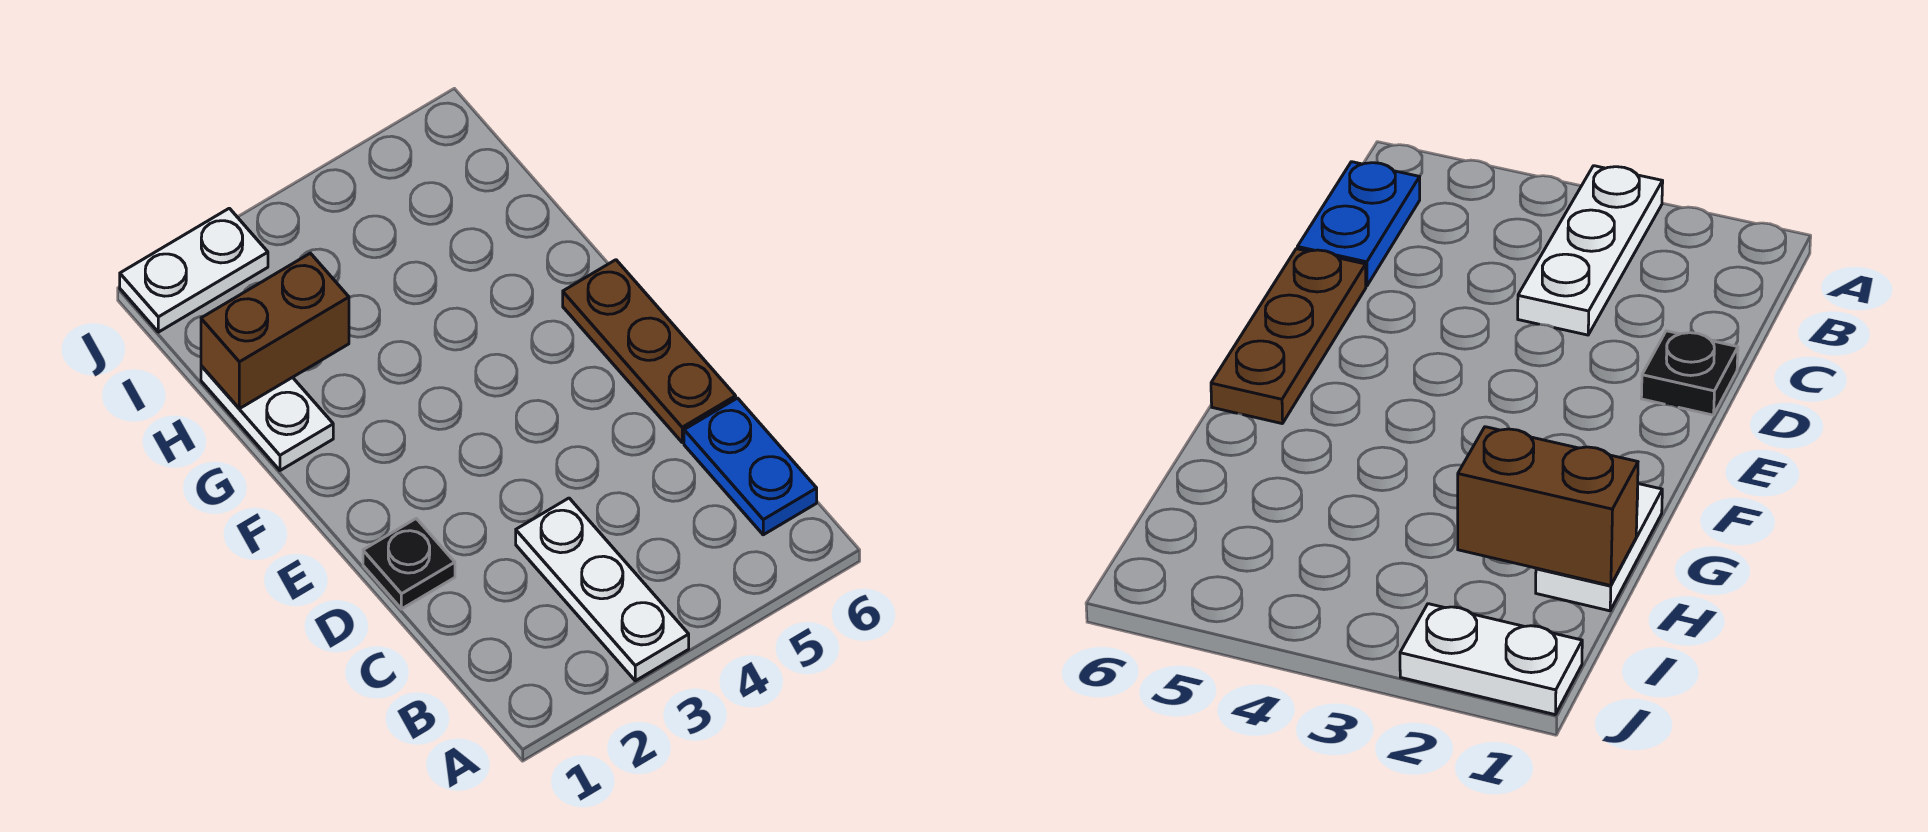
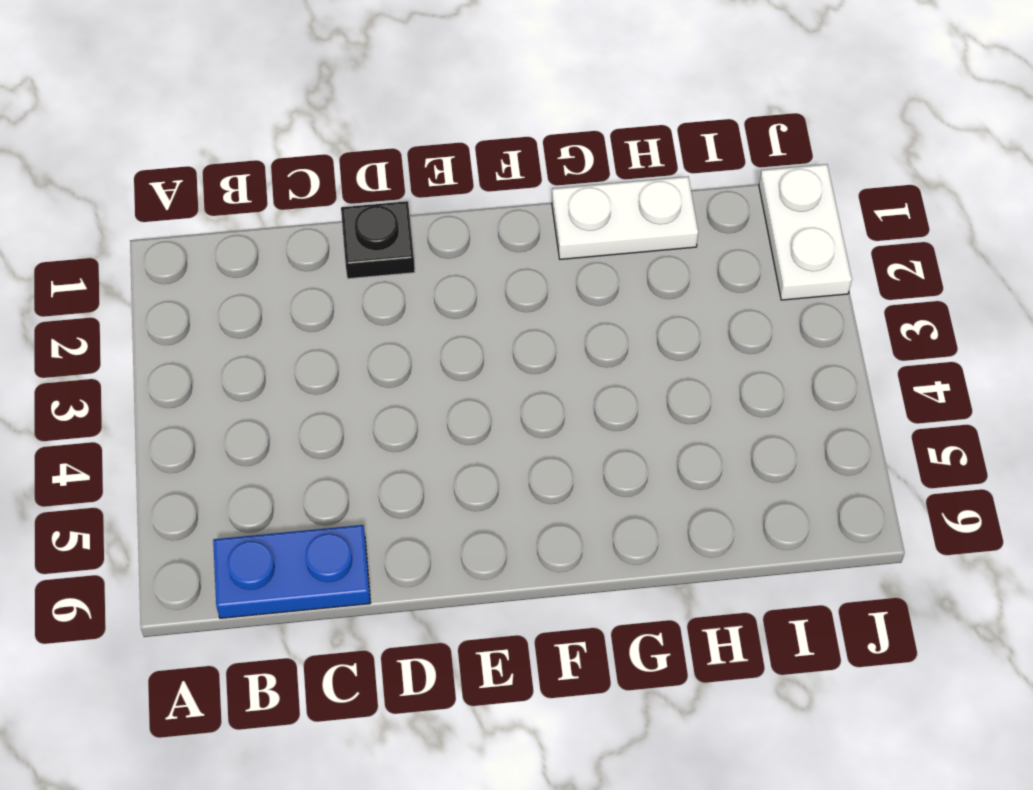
none -> white plate A3:C3 level 1
none -> brown plate D6:F6 level 1

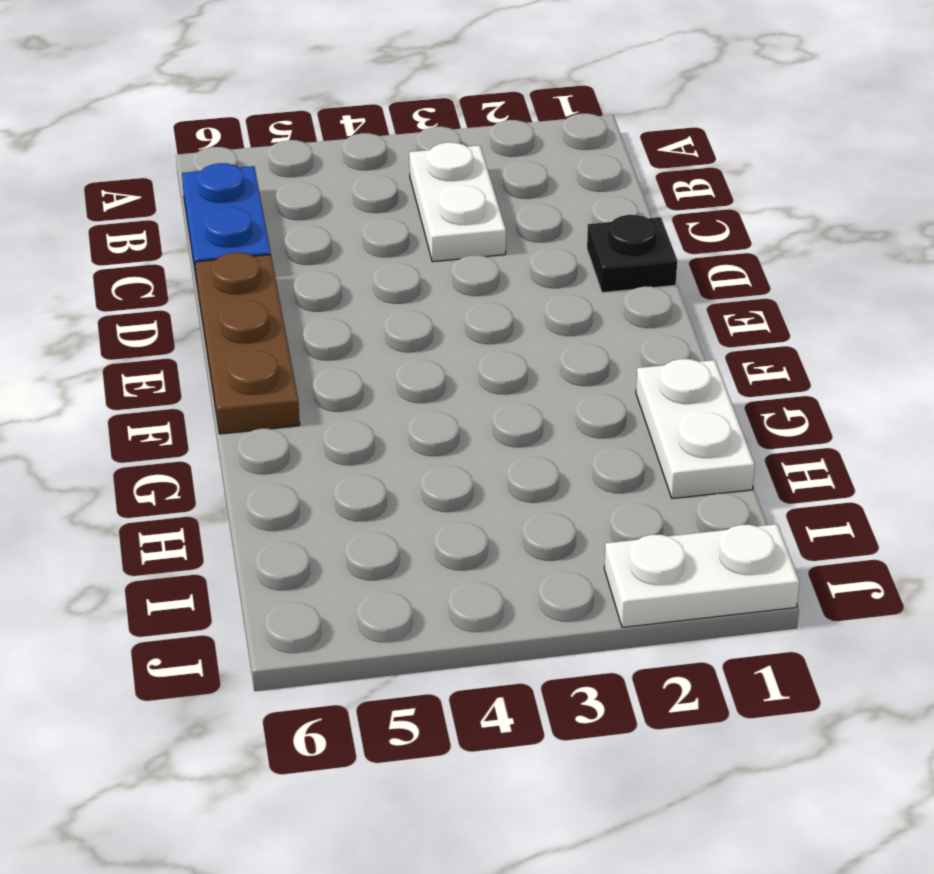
white plate B3:C3 level 1 -> white plate A3:C3 level 1
none -> brown brick H1:H2 level 2

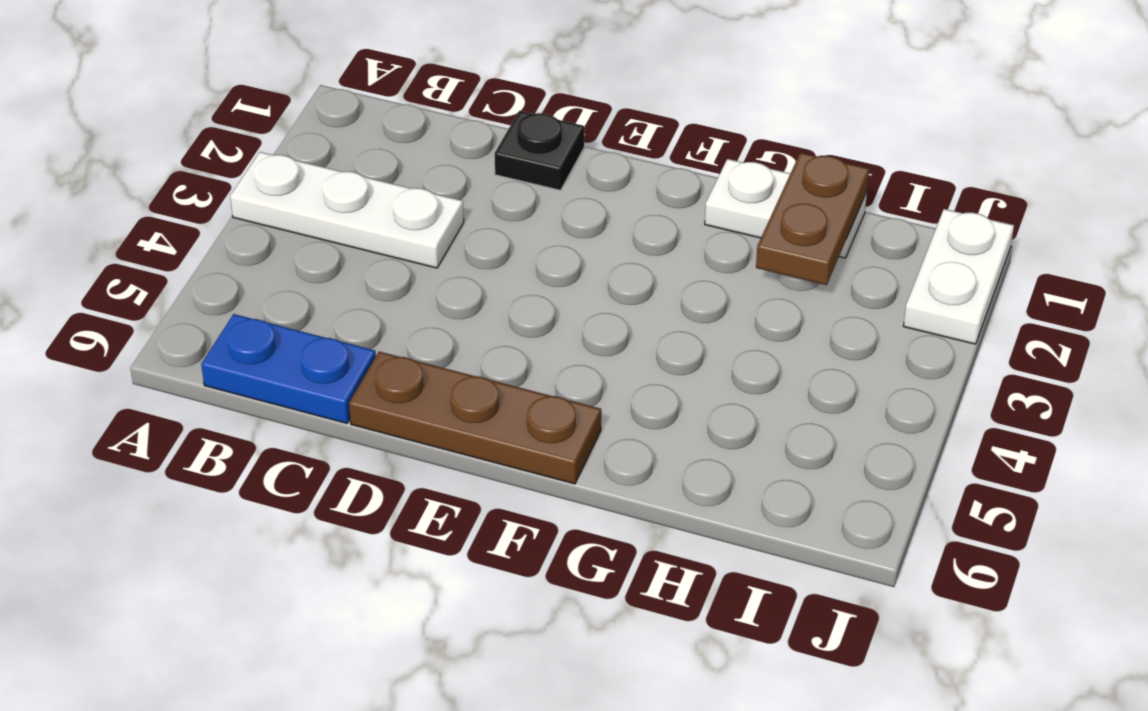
brown plate H1:H2 level 2 -> brown brick H1:H2 level 2

